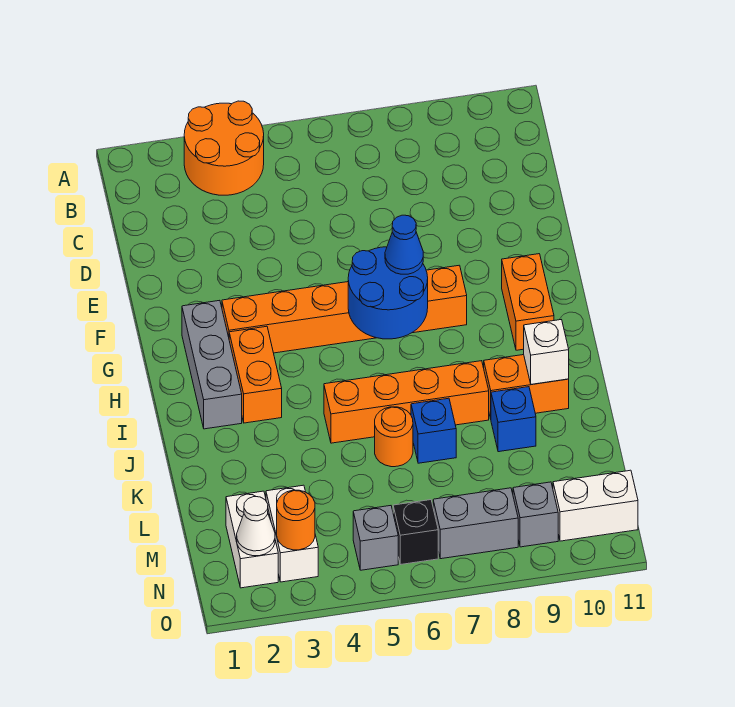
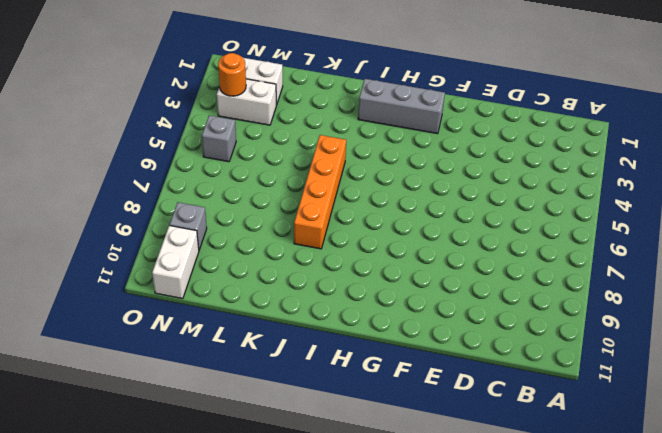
none -> orange round brick A3:B4 level 1
none -> orange brick G3:G8 level 1
none -> orange brick G10:H10 level 1

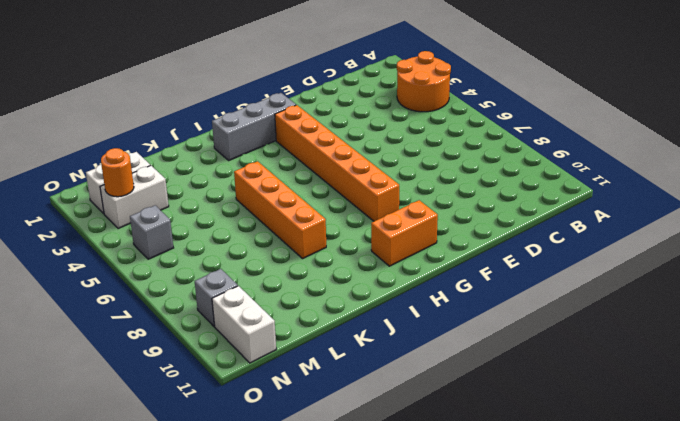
none -> orange brick H3:I3 level 1
none -> orange brick J9:J10 level 1
none -> orange round brick K6 level 1

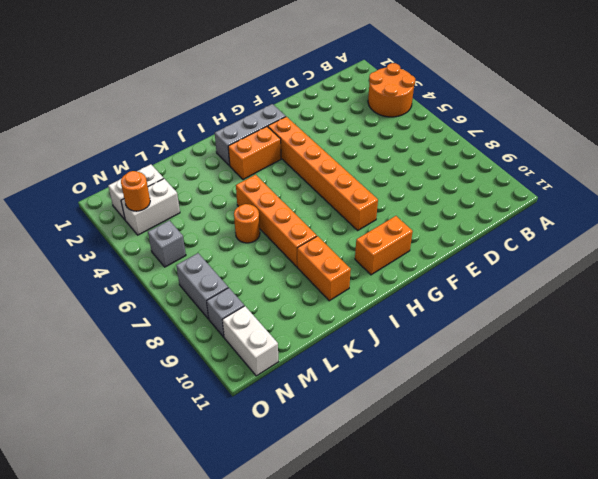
none -> blue brick K7 level 1
none -> blue brick K9 level 1
none -> black brick N6 level 1

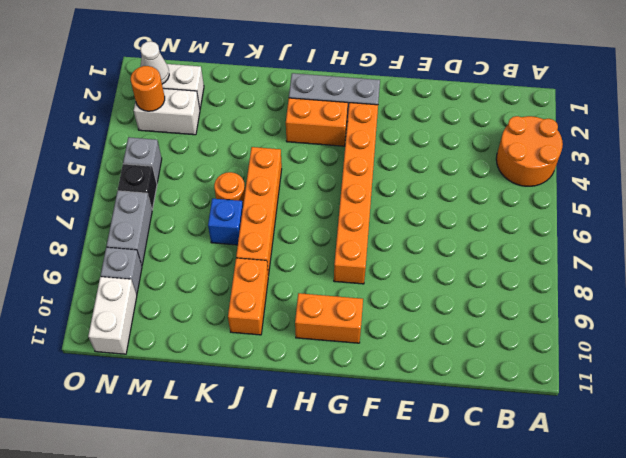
none -> blue brick K9 level 1
none -> blue round brick G6:H7 level 2
none -> white brick J10 level 2

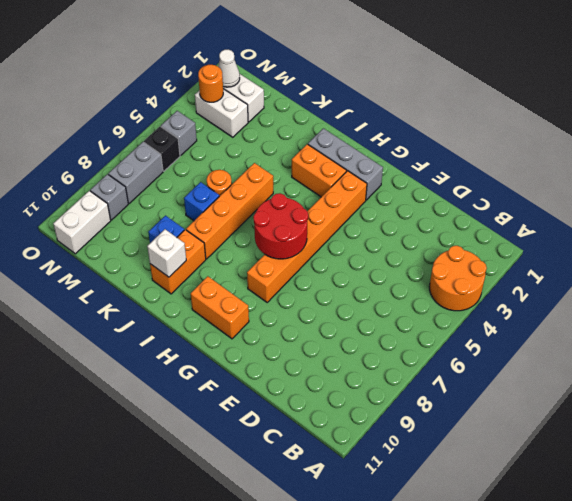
red round brick G6:H7 level 2 -> blue round brick G6:H7 level 2
none -> blue cone G7 level 3

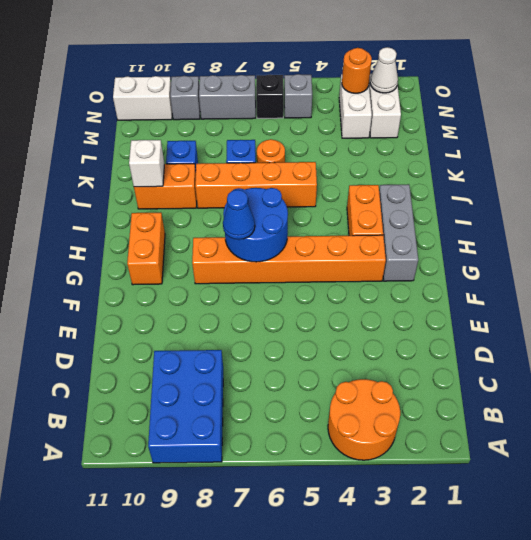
blue brick A8:C9 level 1 -> none

